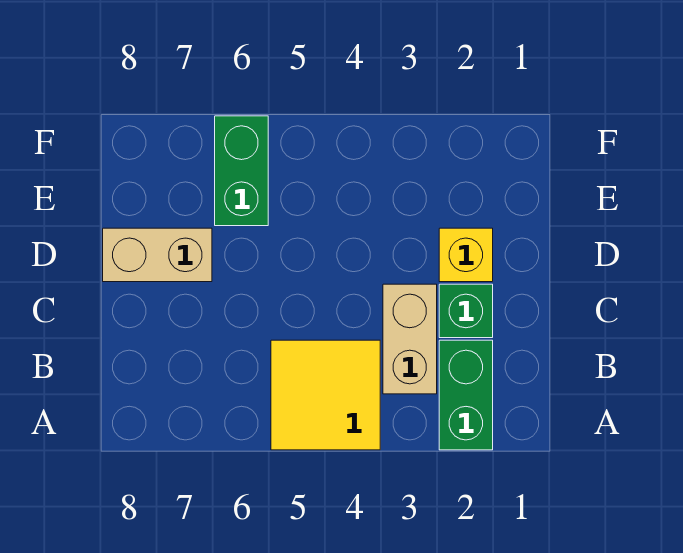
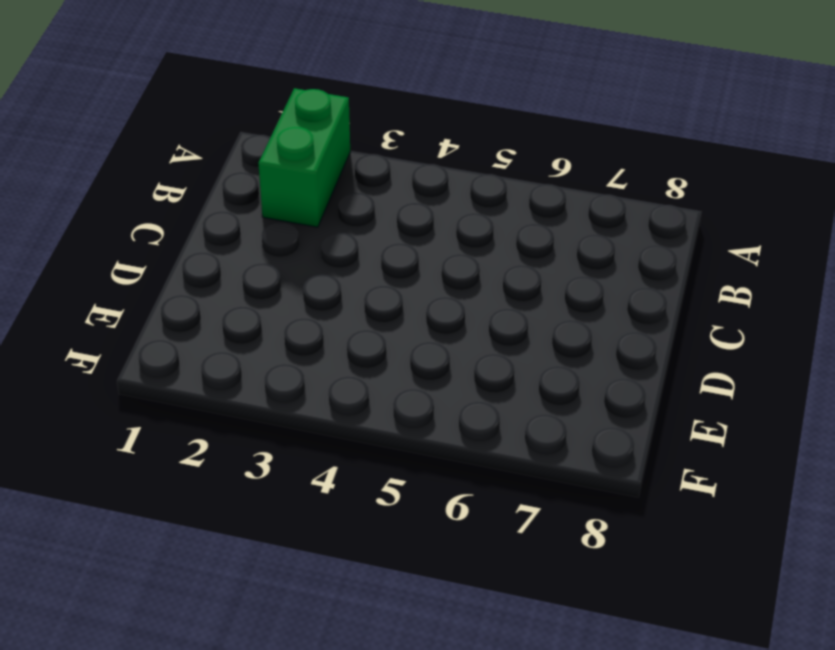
none -> yellow tile A4:B5 level 1
none -> tan brick B3:C3 level 1

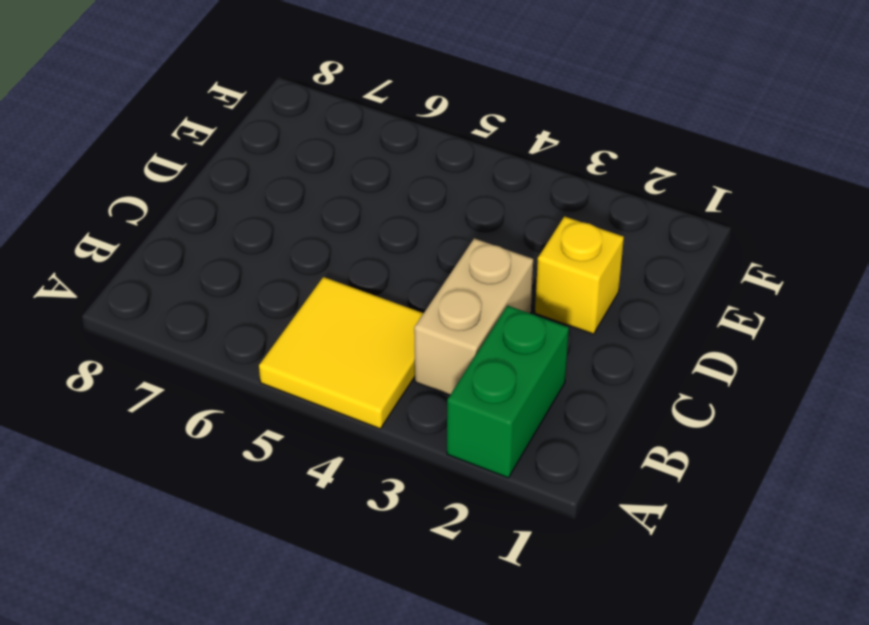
none -> green brick C2 level 1
none -> tan brick D7:D8 level 1

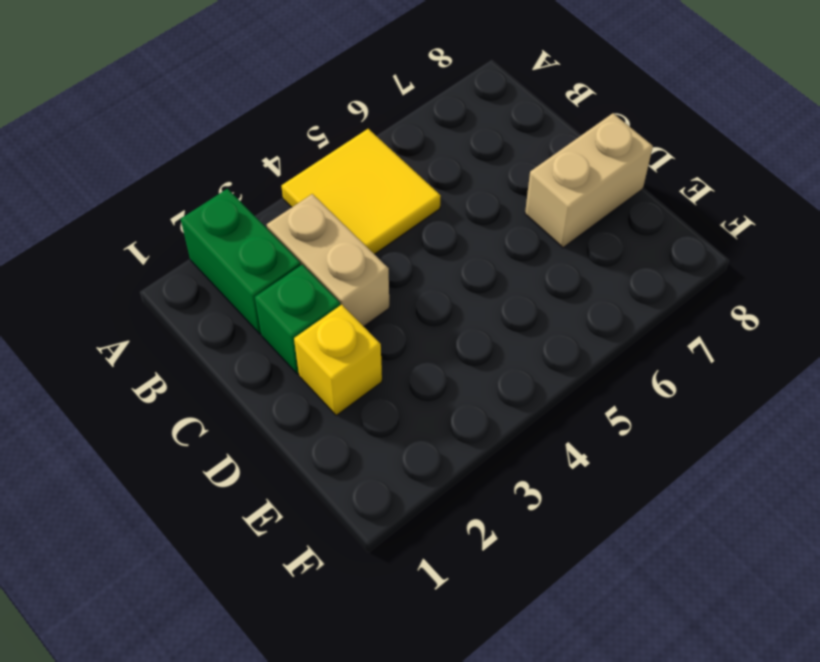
none -> green brick E6:F6 level 1

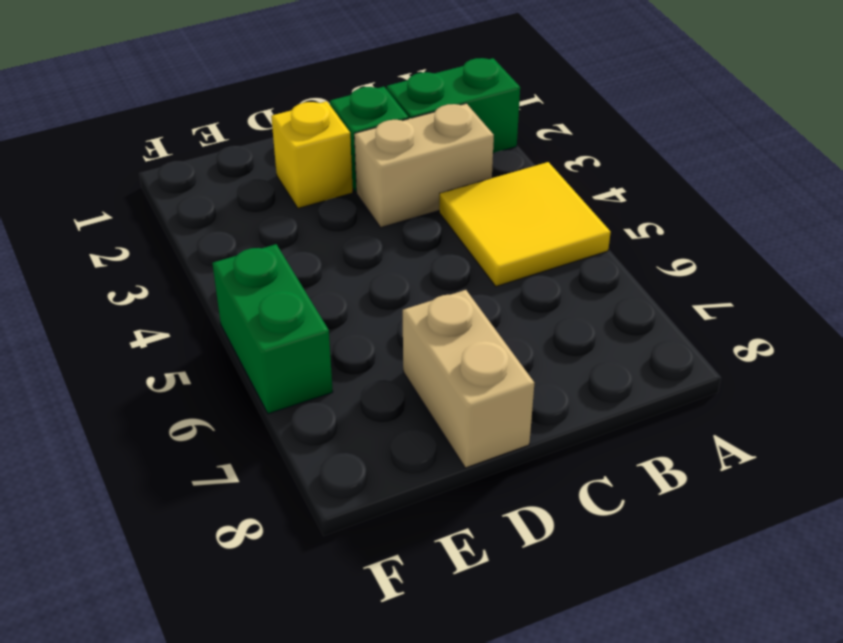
green brick F5:F6 level 1 -> green brick E6:F6 level 1

